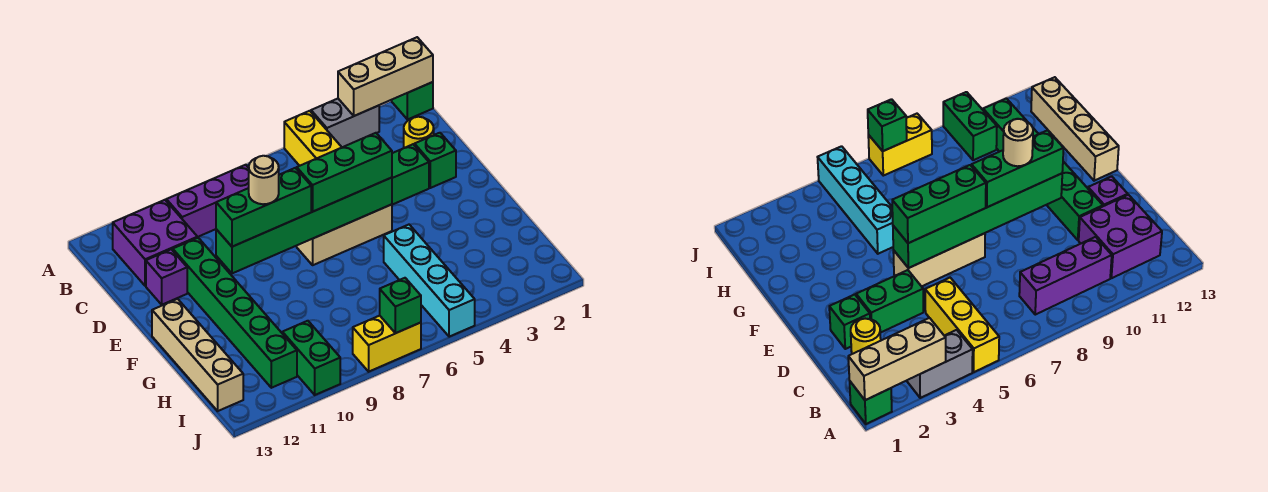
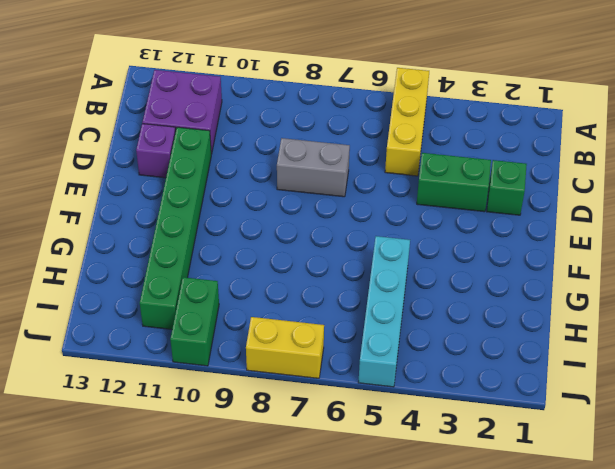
grey brick D7:D8 level 1 -> grey brick A3:A4 level 1
none -> green brick A1 level 1
none -> purple brick B8:B10 level 1
none -> yellow round brick C2 level 1

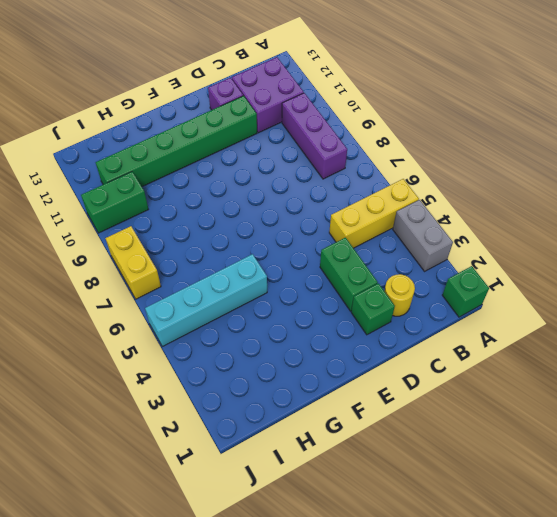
none -> tan brick E5:E7 level 1
none -> tan brick F13:I13 level 1
none -> tan brick A1:A3 level 2

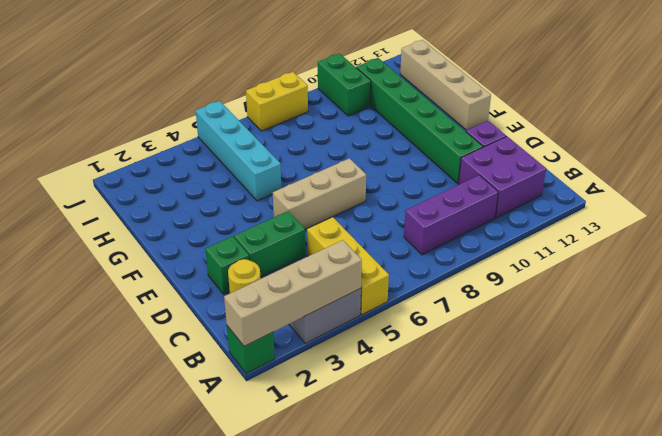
tan brick A1:A4 level 2 -> tan brick A1:A3 level 2
none -> green brick E5:E10 level 2
none -> green brick J7 level 2
none -> green brick E5:E7 level 3

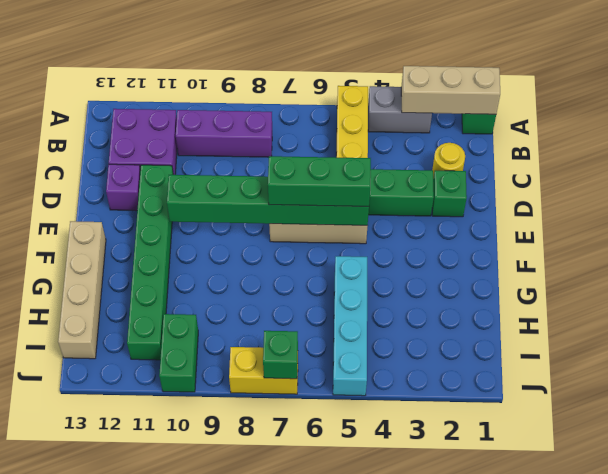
none -> green brick E8:E10 level 3
none -> tan round brick E9 level 4

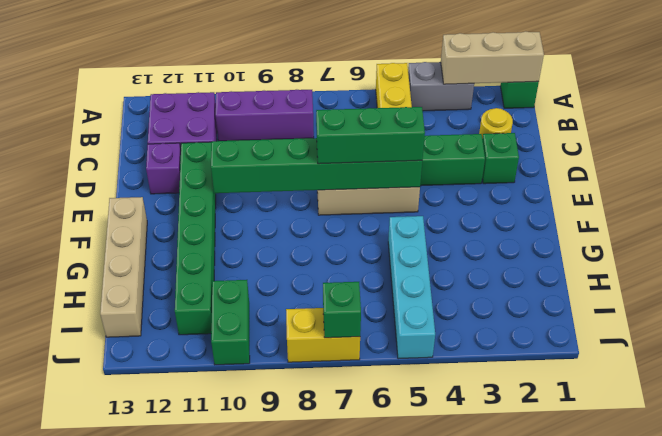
none -> green brick E8:E10 level 3
none -> tan round brick E9 level 4

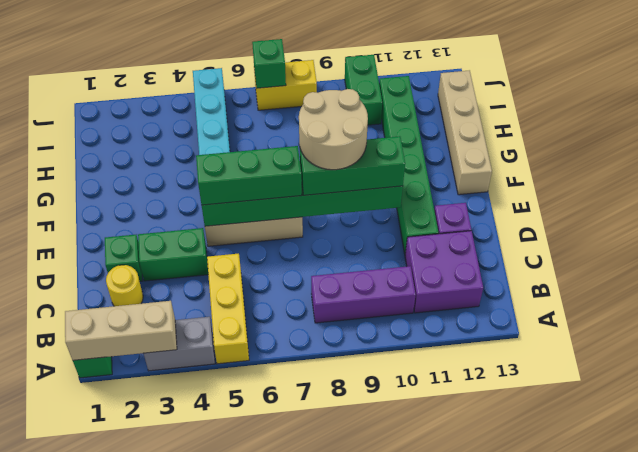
tan round brick E8:F9 level 4 -> tan round brick E9 level 4

